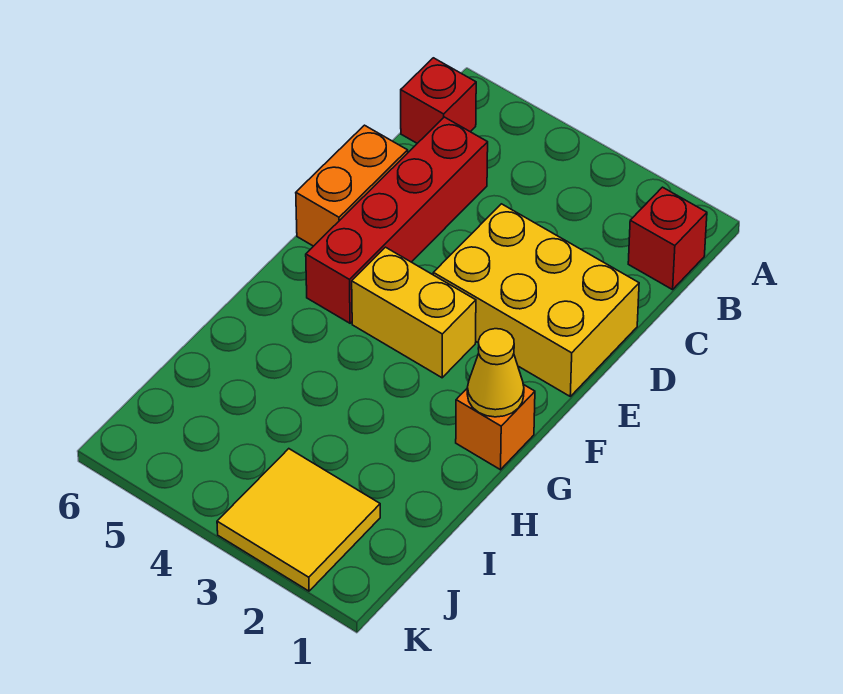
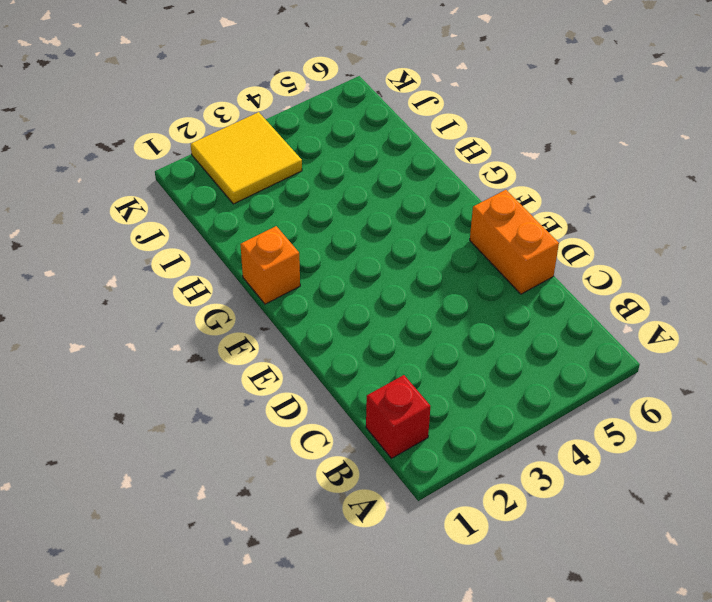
none -> red brick B6 level 1
none -> red brick C5:F5 level 1

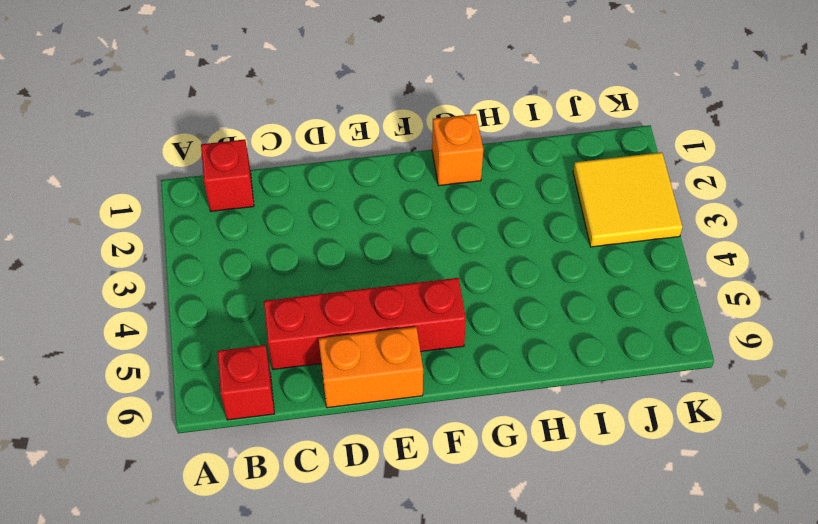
none -> yellow brick D1:E3 level 1
none -> yellow brick F3:F4 level 1

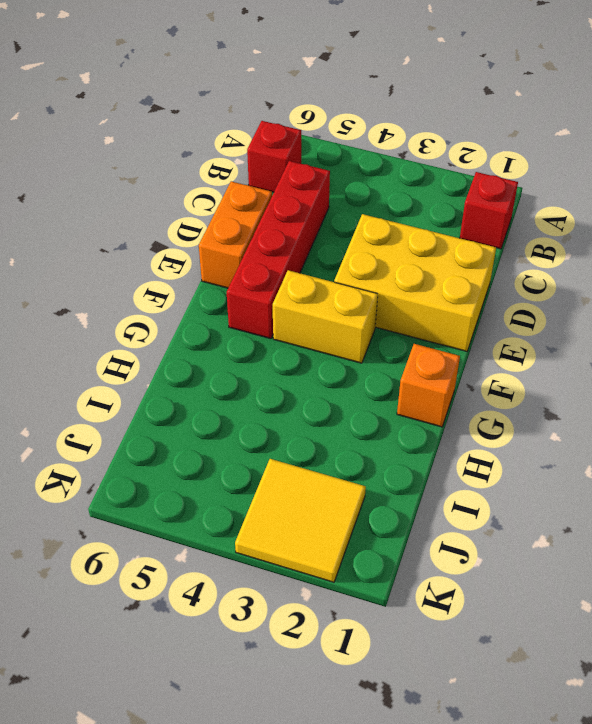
none -> yellow cone G1 level 2

